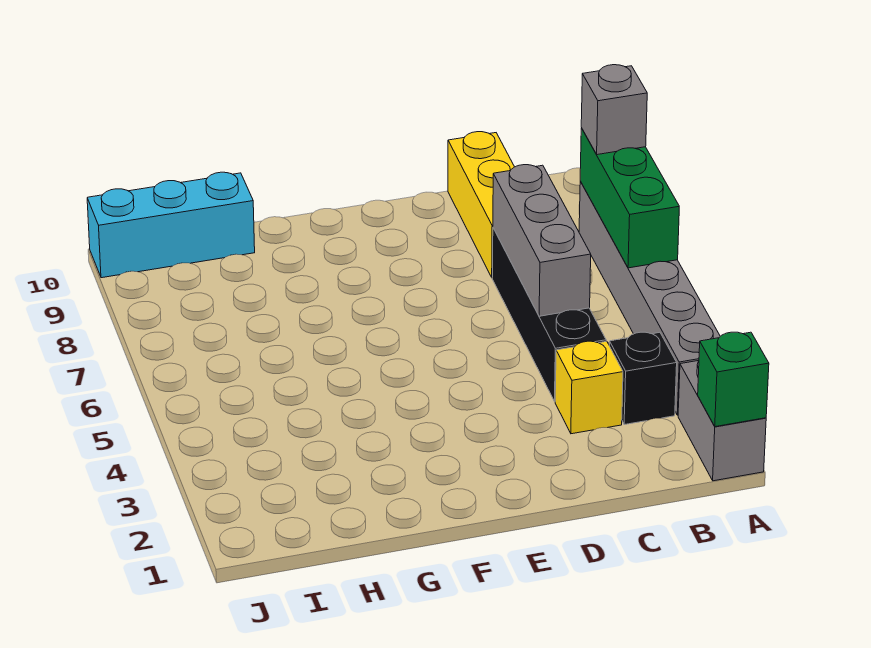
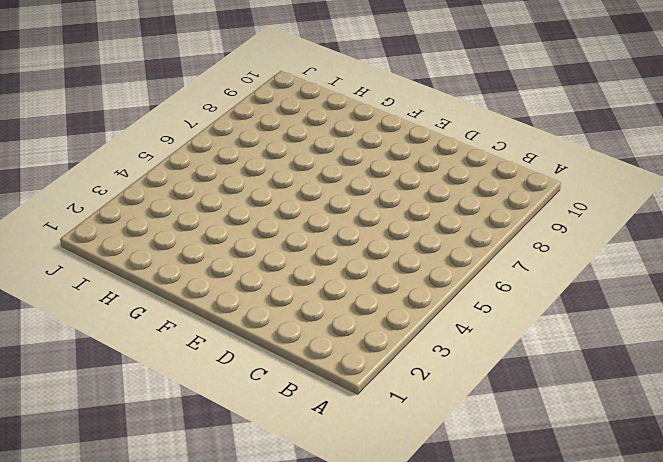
none -> grey brick A1:A2 level 1
none -> grey brick A3:A8 level 1

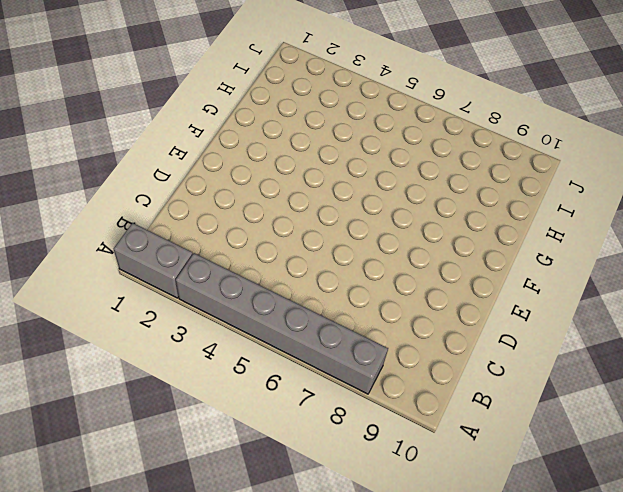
none -> black brick B3 level 1
none -> yellow brick C3 level 1

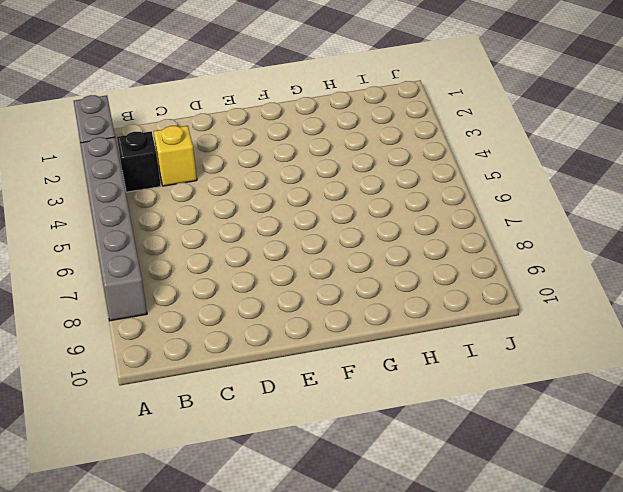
none -> black brick C4:C7 level 1
none -> yellow brick C8:C10 level 1

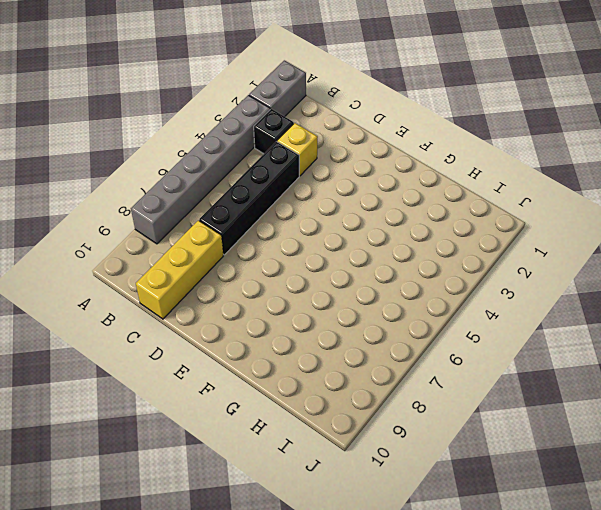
none -> cyan brick H10:J10 level 1
none -> green brick A1 level 2

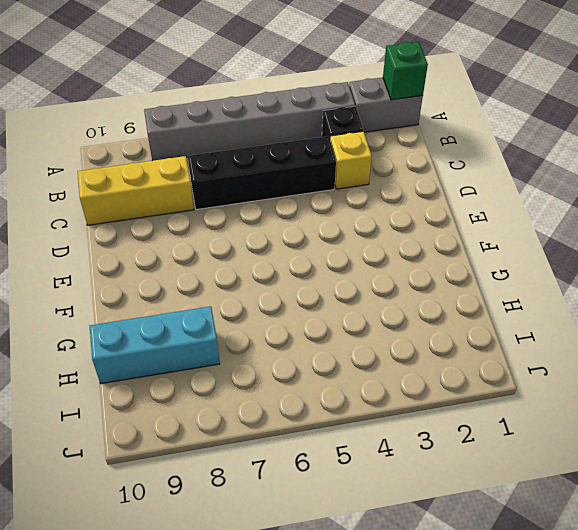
cyan brick H8:H10 level 1 -> cyan brick H10:J10 level 1
none -> green brick A6:A8 level 2
none -> grey brick C5:C7 level 2

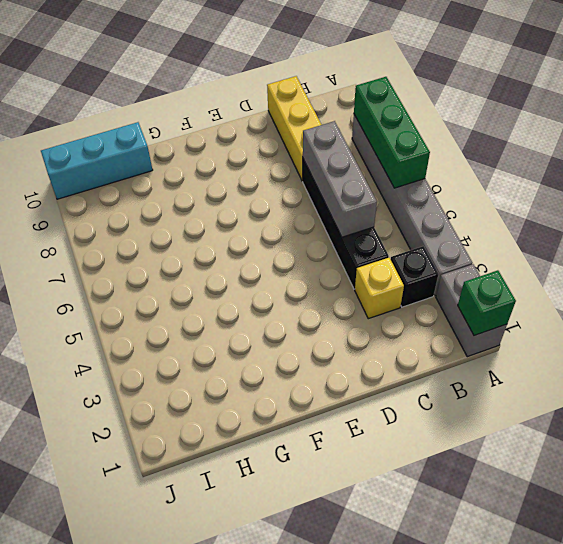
none -> grey brick A8 level 3

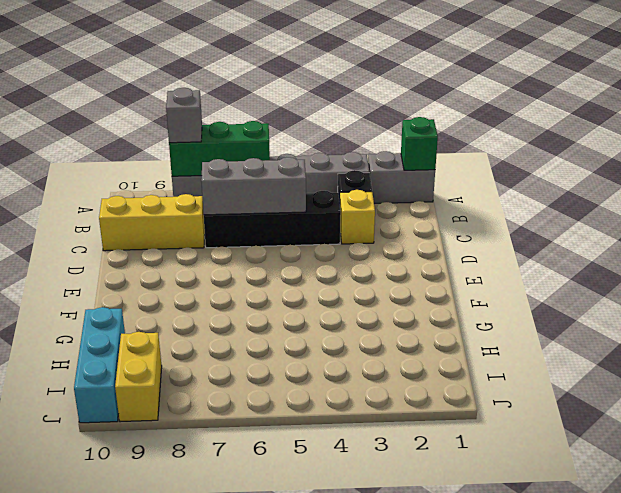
yellow brick I9:J9 level 1 -> none

